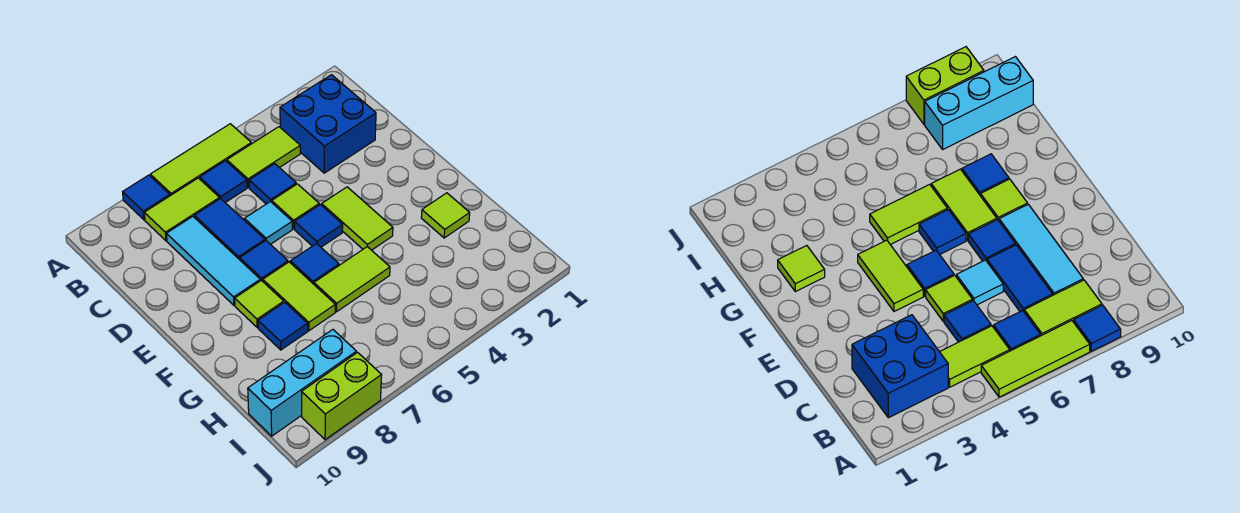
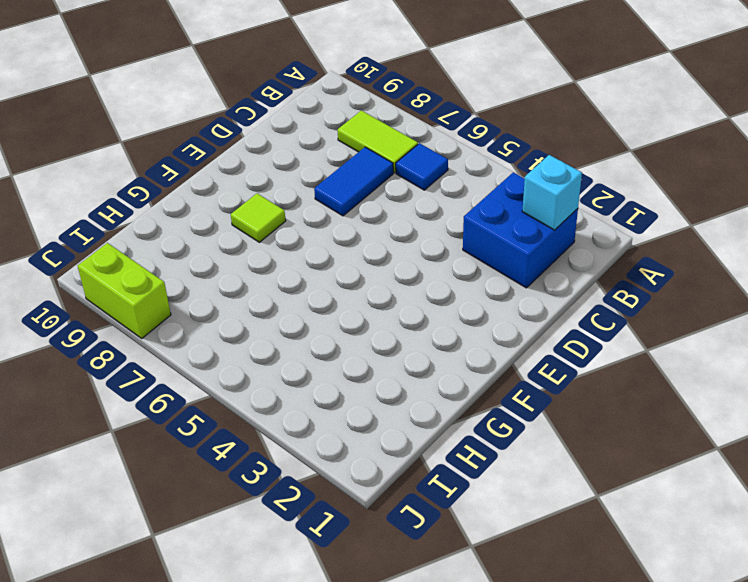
cyan brick B2 level 2 -> none
none -> lime tile A5:A7 level 1
none -> blue tile A8 level 1
none -> lime tile B4:B5 level 1

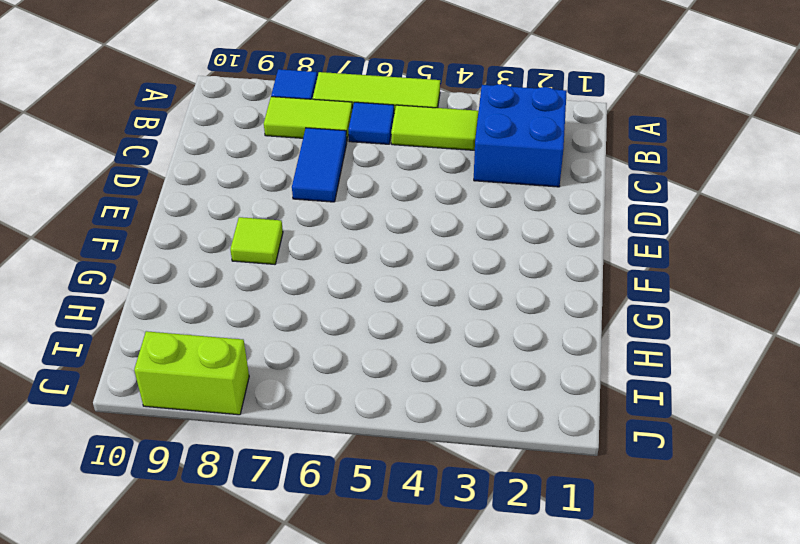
none -> blue tile C5 level 1
none -> cyan tile C8:E8 level 1
none -> lime tile D5 level 1

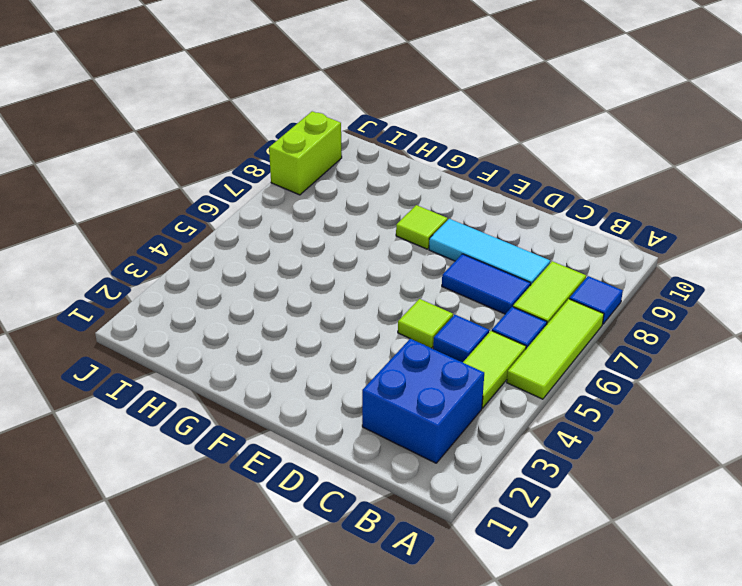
none -> cyan tile D6 level 1
none -> lime tile E4:F4 level 1
none -> blue tile E5 level 1

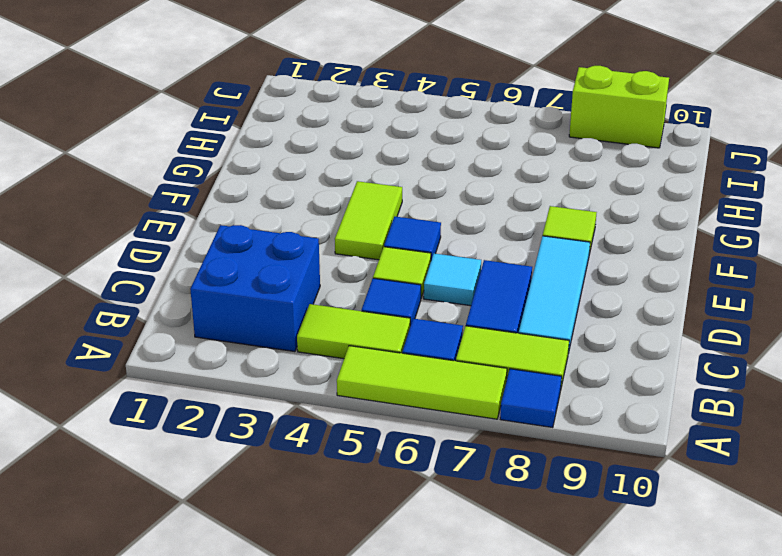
none -> blue tile E7 level 1
none -> blue tile F6 level 1
none -> lime tile F7:G7 level 1

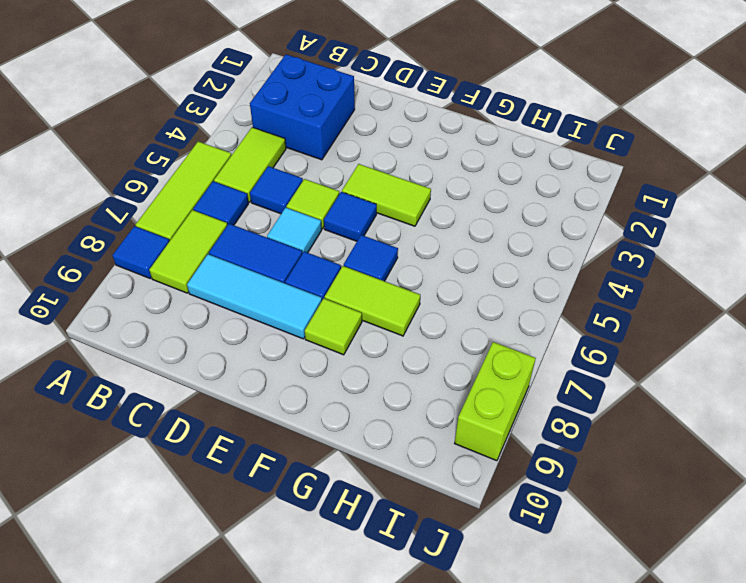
none -> lime tile G2 level 1
none -> lime tile G5:G6 level 1
none -> blue tile G8 level 1

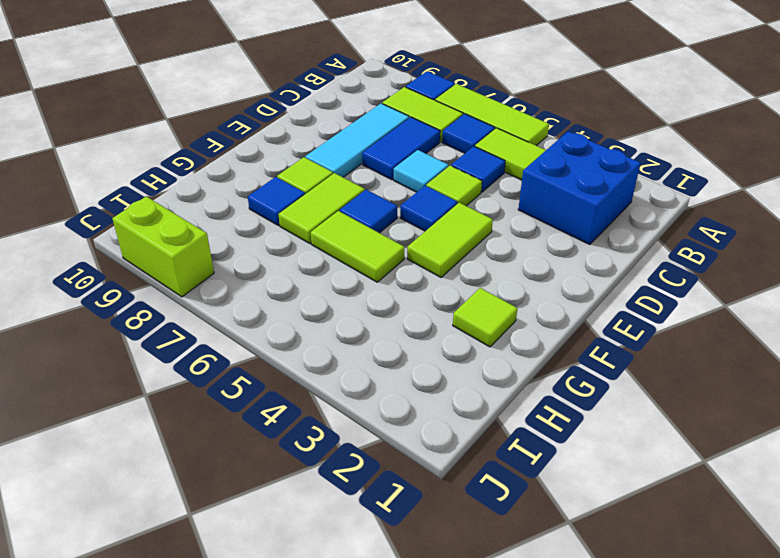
none -> blue tile E7 level 1
none -> cyan brick I8:I10 level 1

